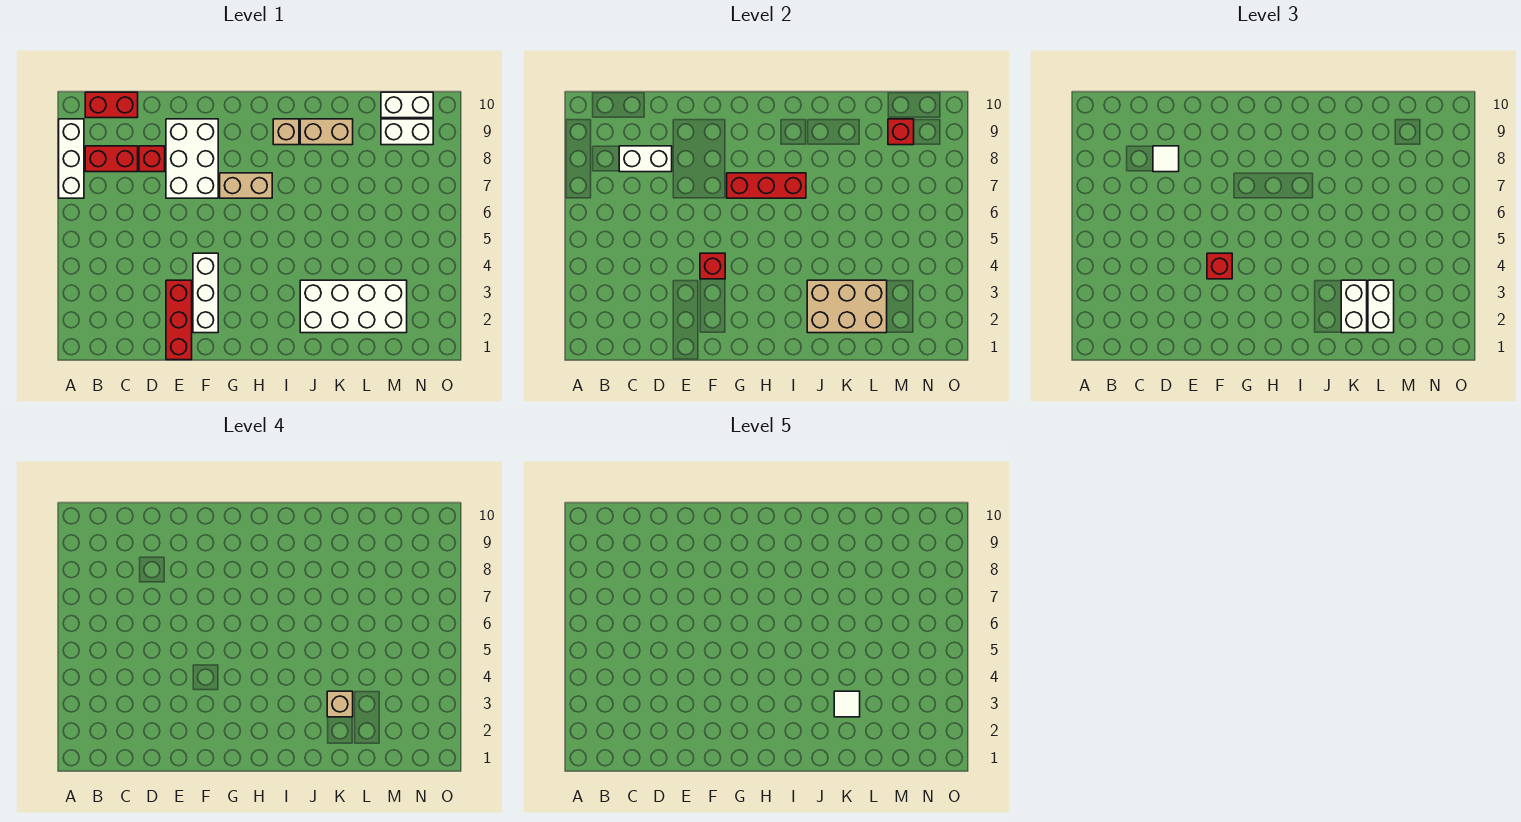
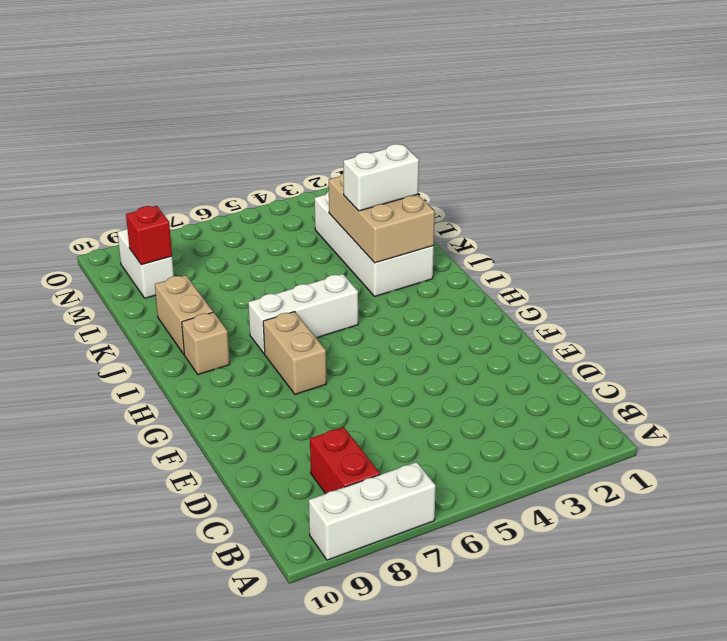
white brick I5:I7 level 1 -> white brick F2:F4 level 1
none -> red brick B10:C10 level 1
none -> red brick D8 level 1
none -> red brick E1:E3 level 1

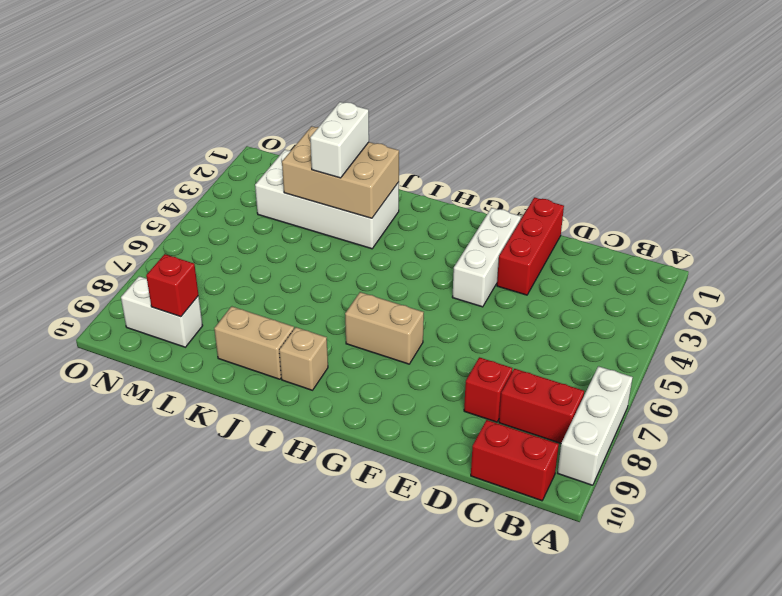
none -> white brick E7:F9 level 1
none -> white brick M10:N10 level 1
none -> white brick C8:D8 level 2

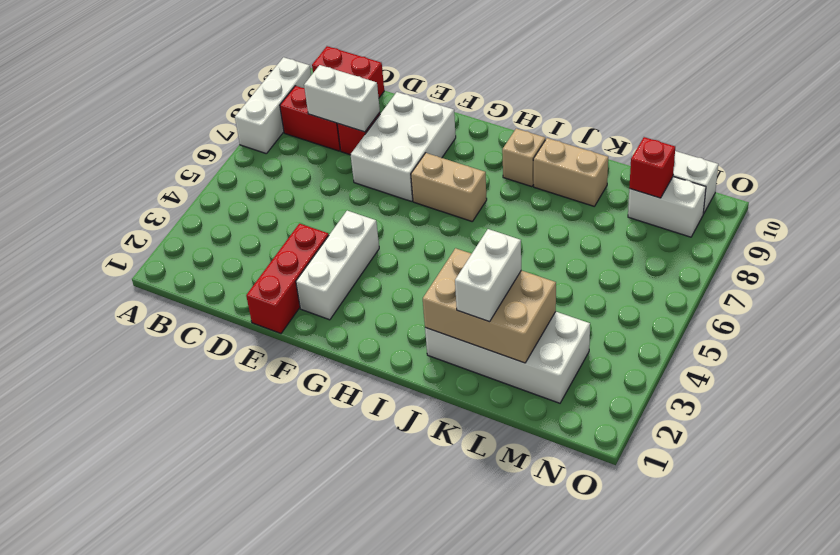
none -> red brick F4 level 2
none -> red brick G7:I7 level 2
none -> white tile D8 level 3

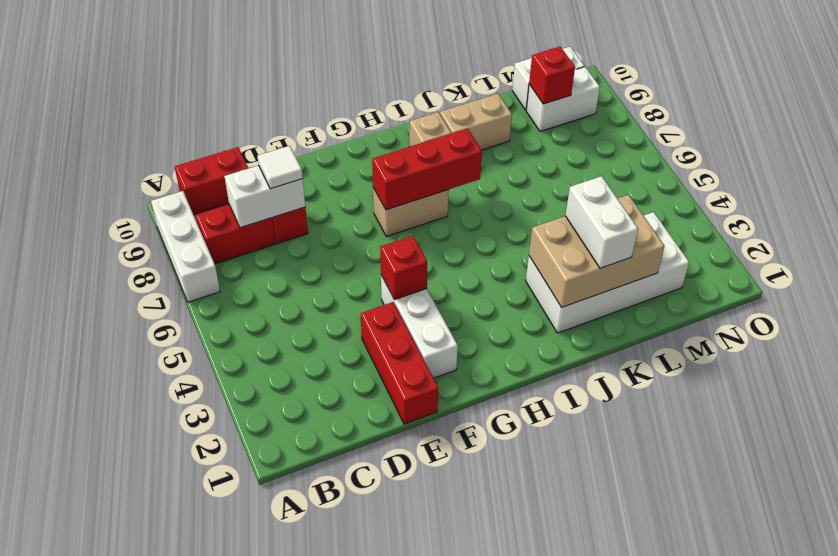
none -> white brick E7:F9 level 1
none -> red brick F4 level 3
none -> white brick L2:L3 level 3

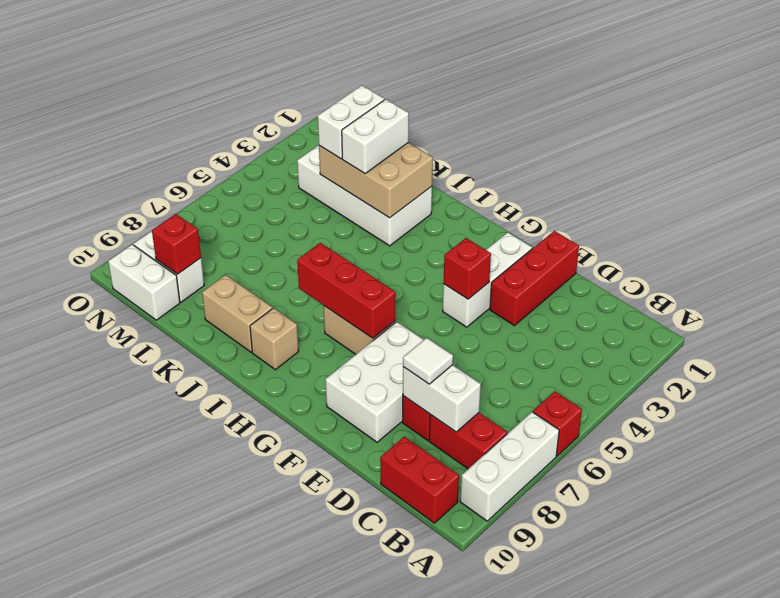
red brick A6 level 1 -> red brick F4 level 3
none -> tan brick K3 level 4
none -> white tile K3 level 5

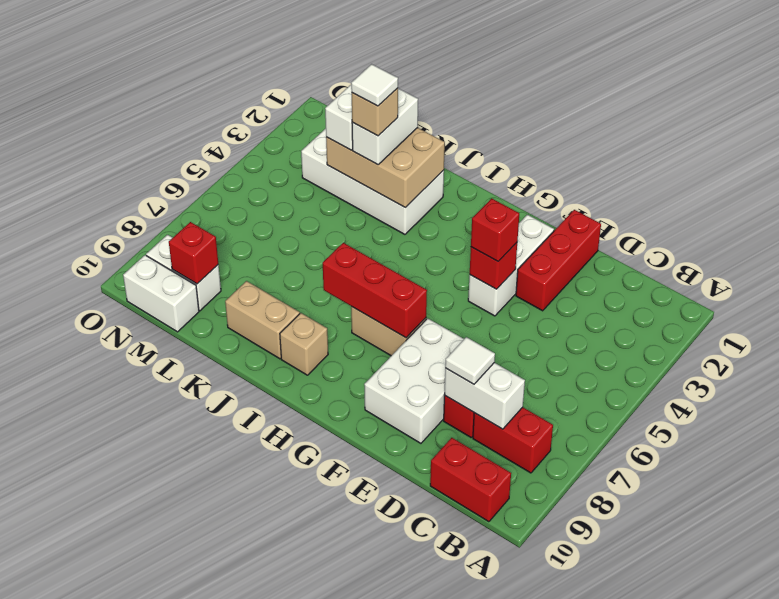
none -> white brick A7:A9 level 1

